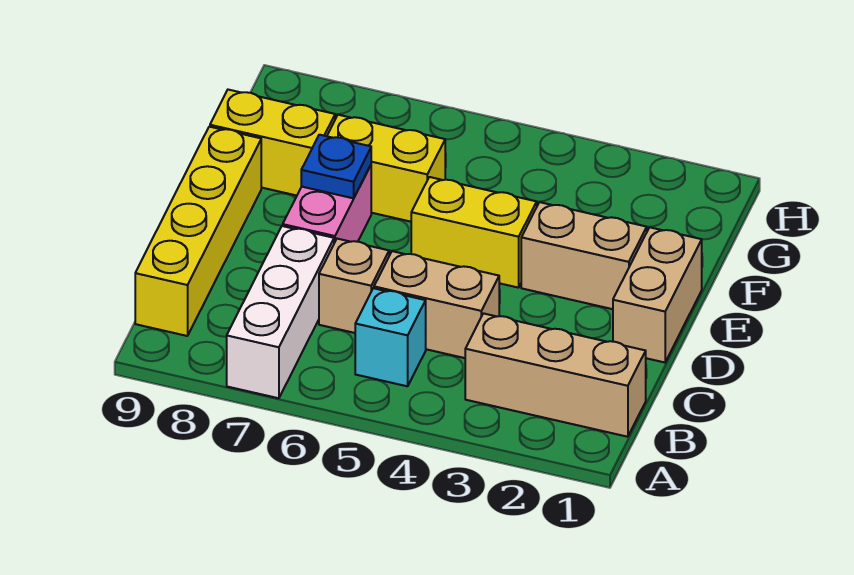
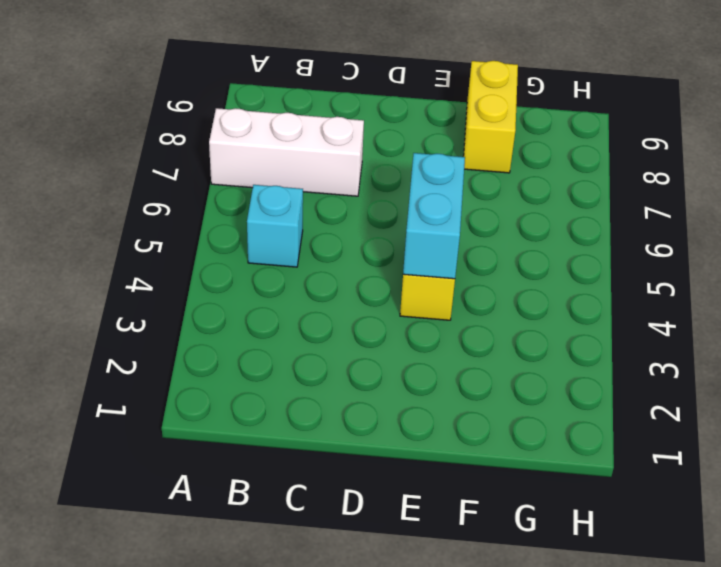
cyan brick E4:E5 level 2 -> none
none -> tan brick B1:B3 level 1
none -> yellow brick B9:E9 level 1
none -> tan brick C4:C5 level 1

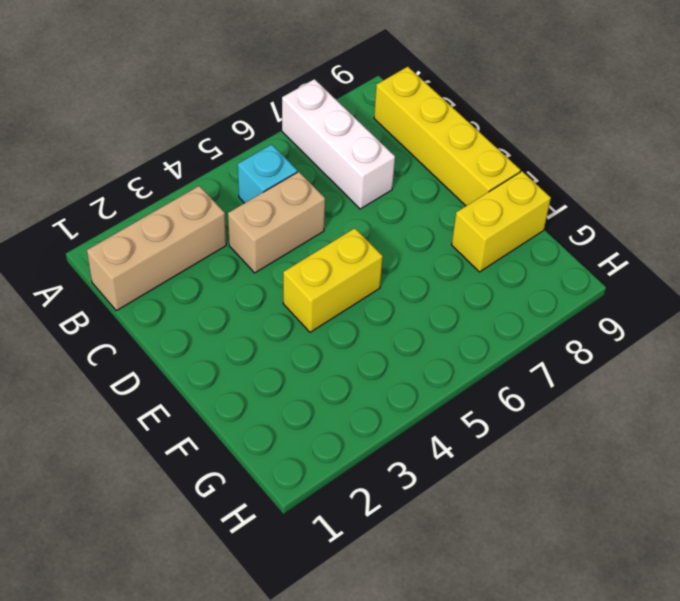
none -> tan brick C6 level 1
none -> tan brick D1:E1 level 1
none -> pink brick D7:E7 level 1

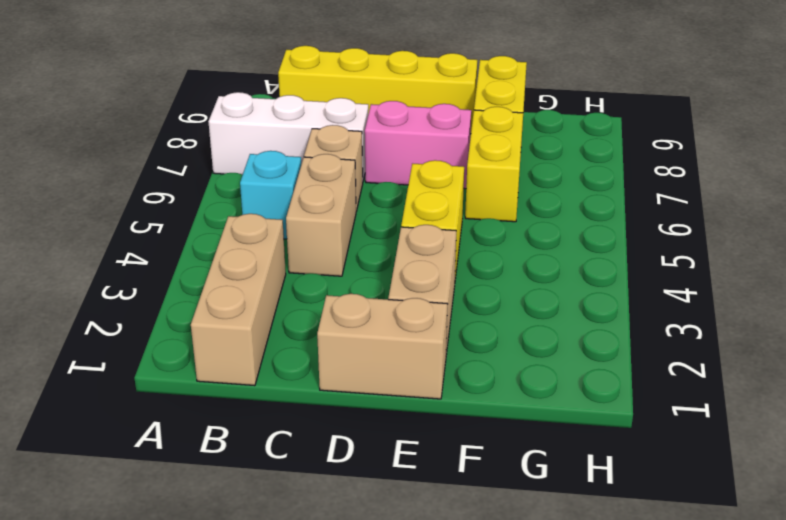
none -> blue plate E7 level 2

